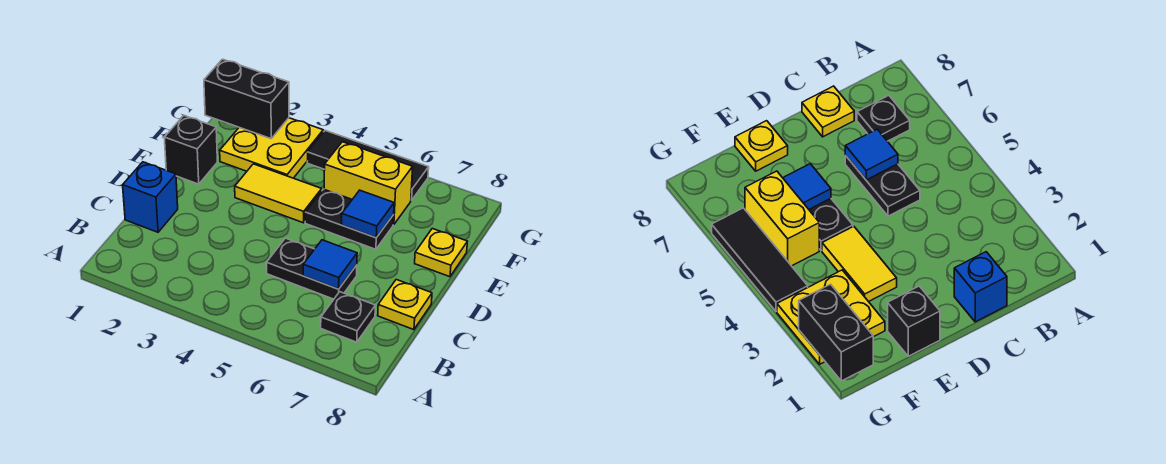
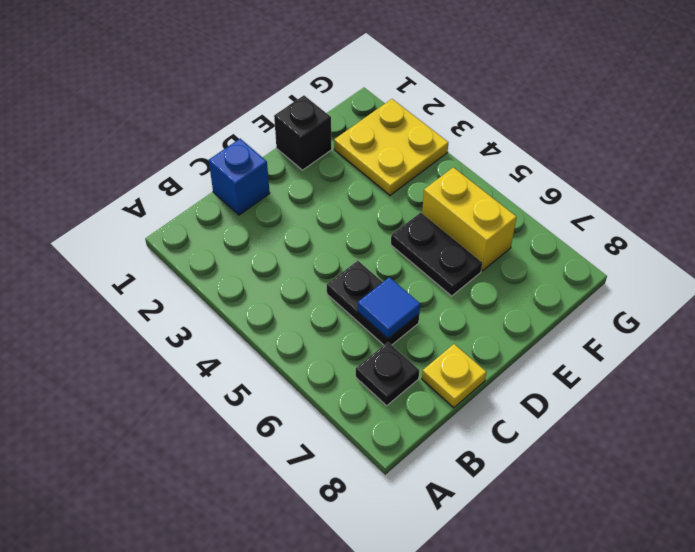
none -> yellow tile E3:E4 level 1
none -> yellow plate E8 level 1
none -> black tile G4:G6 level 1

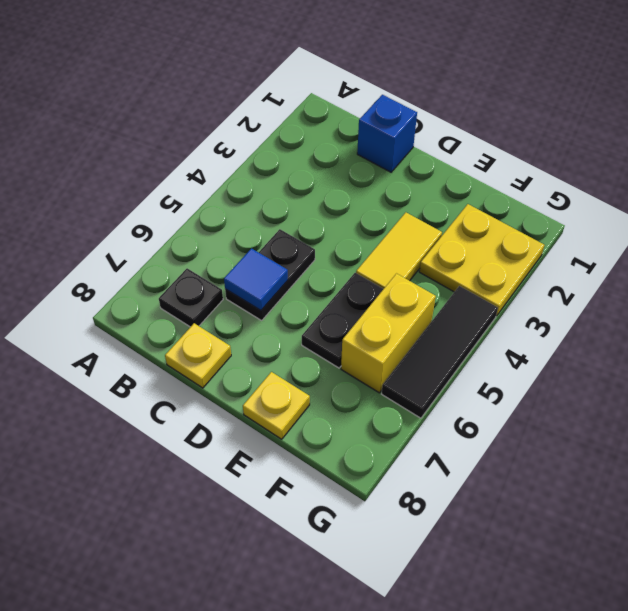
none -> black brick E1 level 1
none -> blue tile E6 level 2
none -> black brick G1:G2 level 2

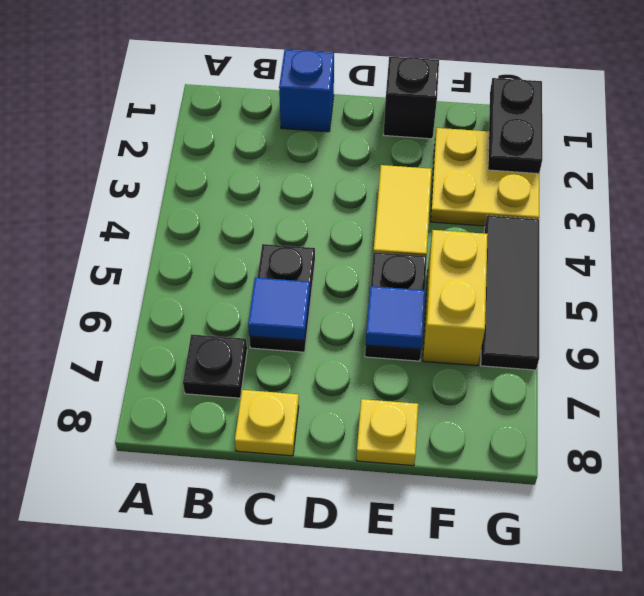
black plate G1:G2 level 2 -> black brick G1:G2 level 2

